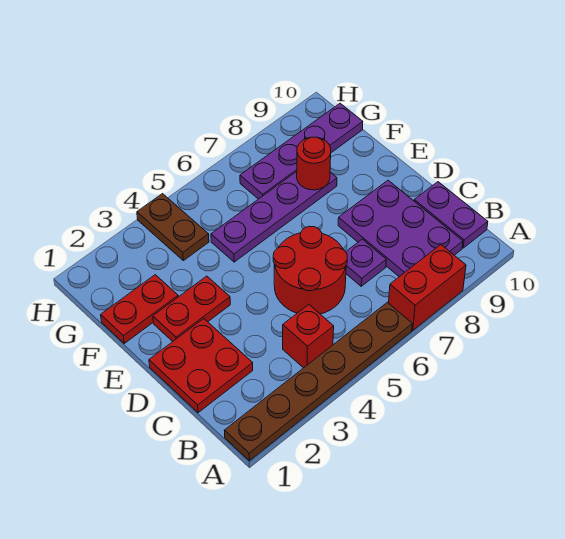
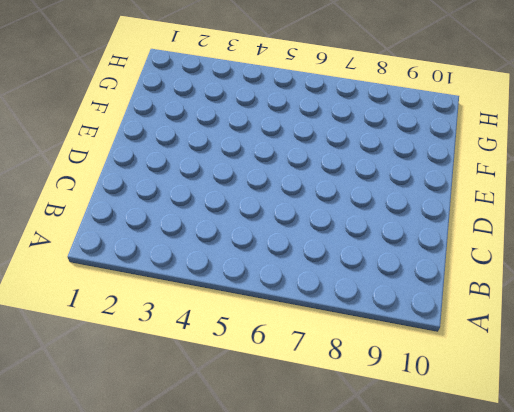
none -> brown plate A1:A6 level 1
none -> red brick A7:A8 level 1
none -> red brick B4 level 1

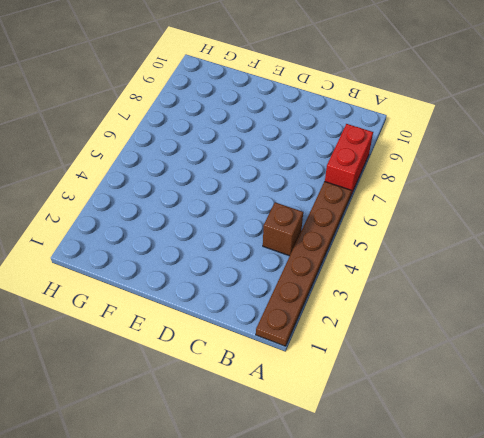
brown brick B4 level 1 -> red brick B4 level 1
none -> purple plate B8:D9 level 1
none -> purple plate B10:C10 level 1
none -> red plate C1:D2 level 1

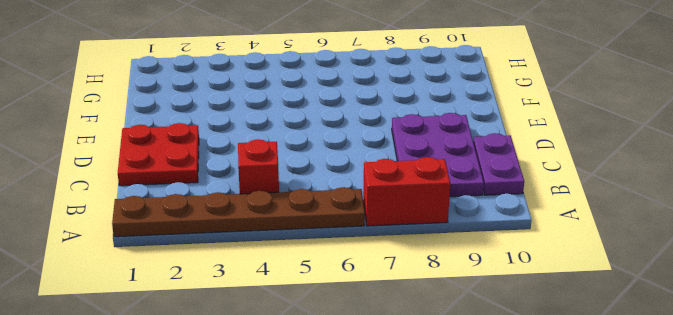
none -> red round brick C5:D6 level 1
none -> purple plate C7 level 1
none -> red plate E2:E3 level 1

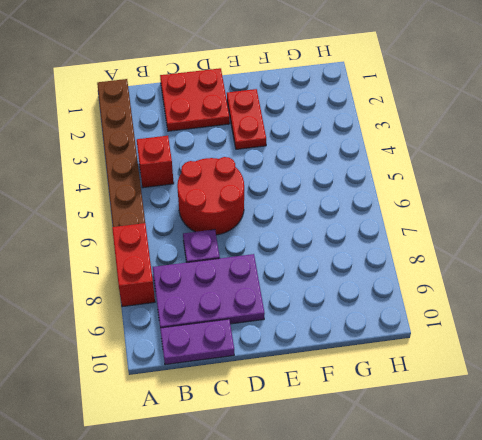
none -> red plate F1:F2 level 1
none -> purple plate F5:F8 level 1
none -> brown plate G4:H4 level 1

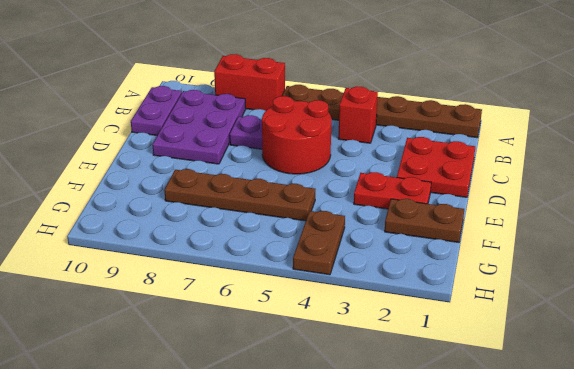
brown plate F1:F2 level 1 -> red plate F1:F2 level 1
brown plate F5:F8 level 1 -> purple plate F5:F8 level 1
none -> purple plate G7:G10 level 1
none -> red round brick F8 level 2

